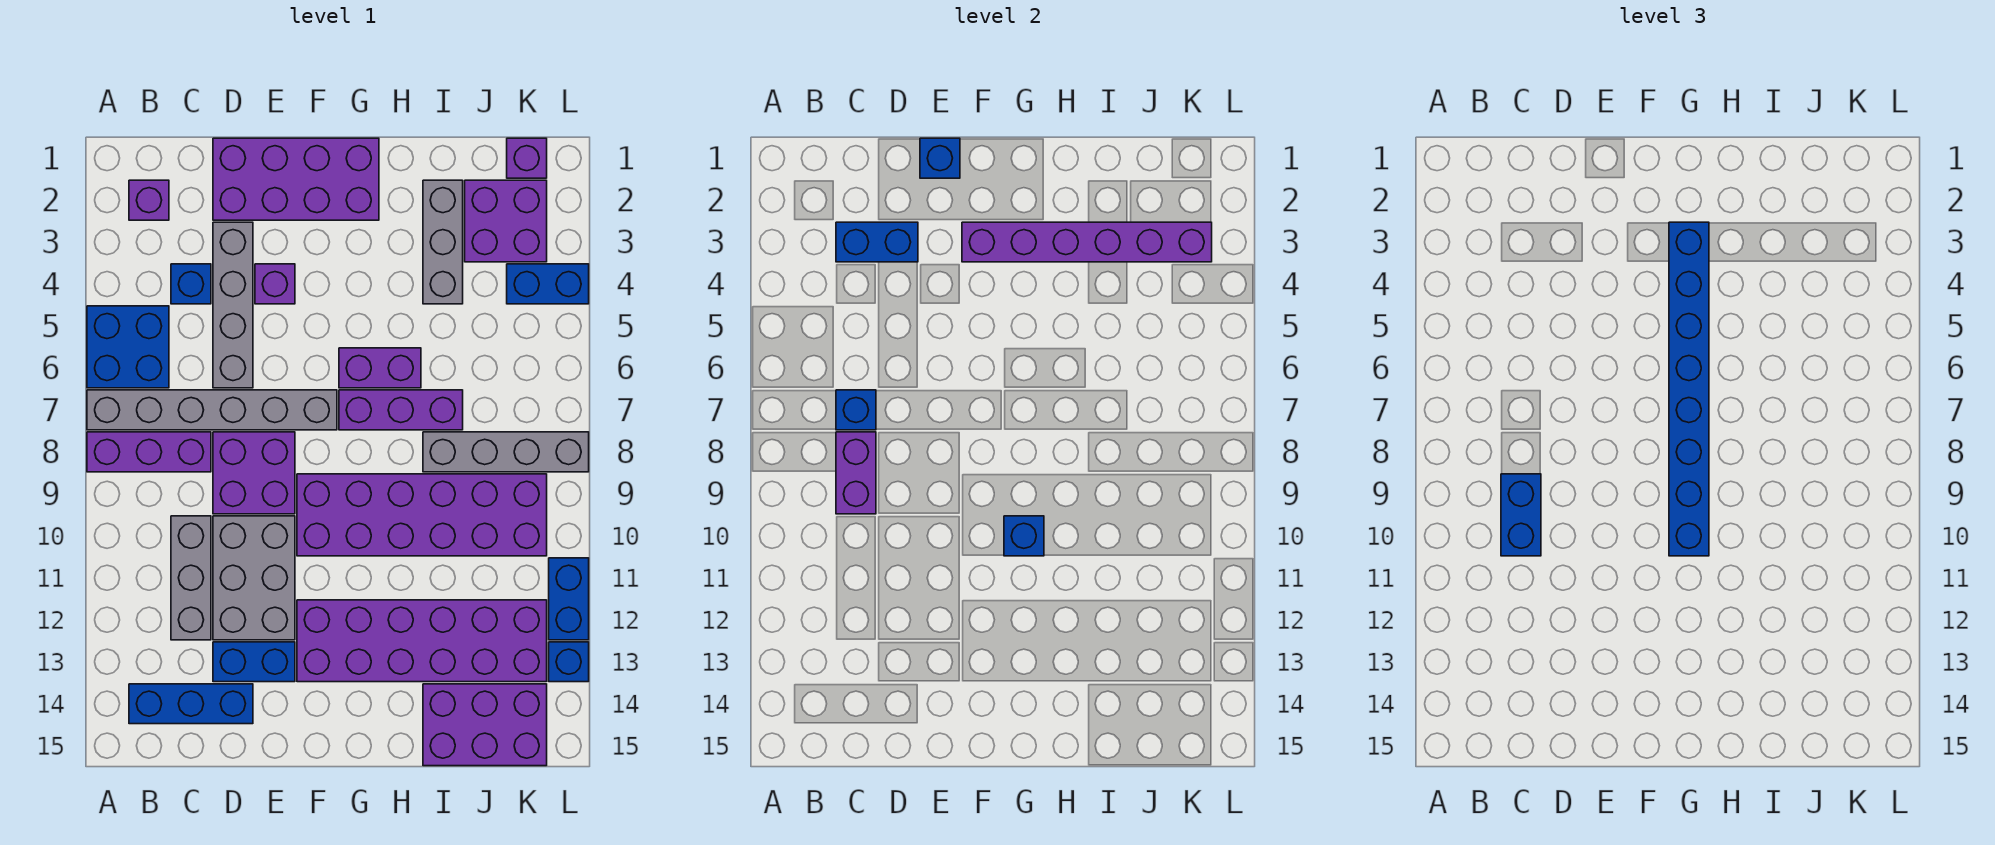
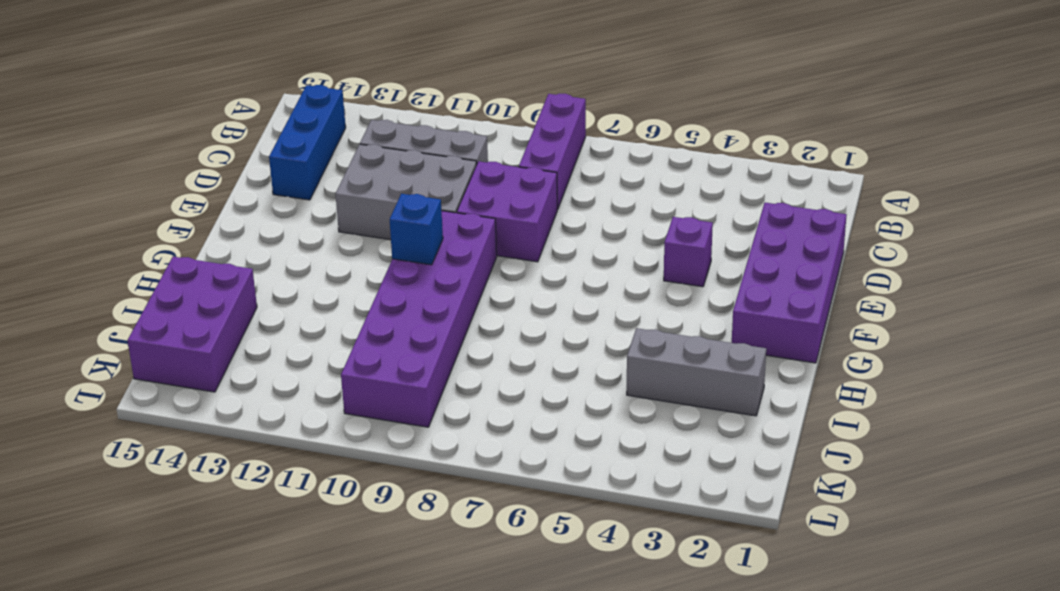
none -> blue brick A5:B6 level 1
none -> grey brick A7:F7 level 1
none -> purple brick B2 level 1
none -> blue brick C4 level 1

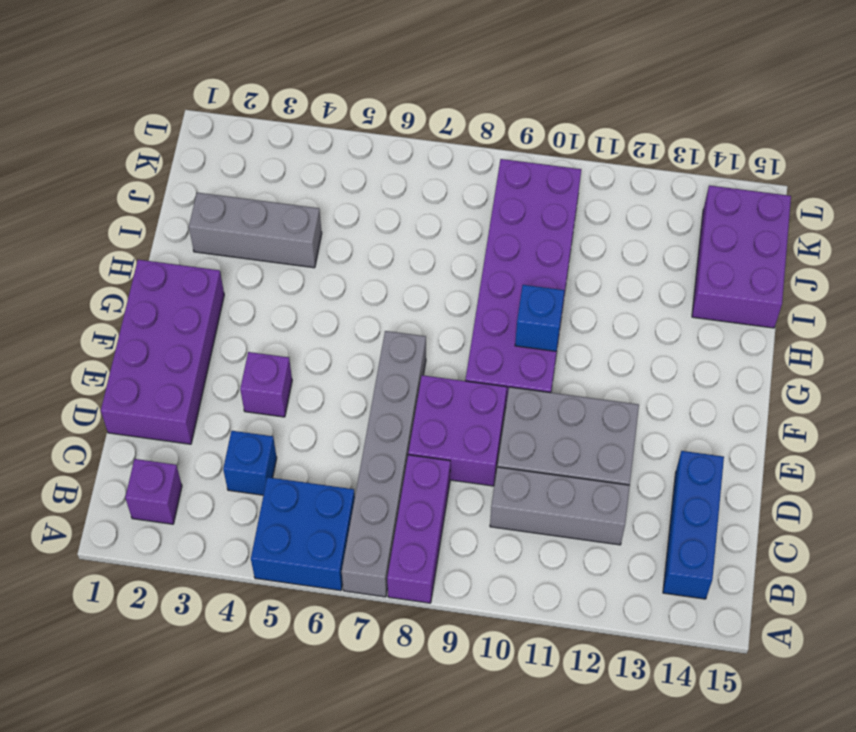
none -> grey brick D3:D6 level 1
none -> blue brick D13:E13 level 1
none -> purple brick F12:K13 level 1
none -> purple brick G6:H6 level 1

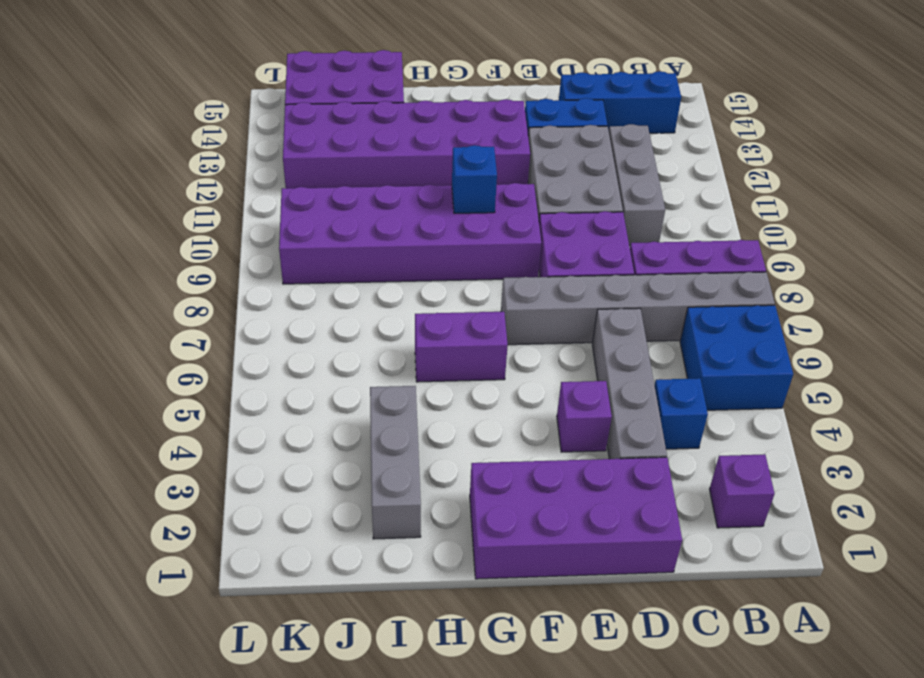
none -> purple brick G7:I7 level 1
none -> grey brick I8:L8 level 1
none -> purple brick J2:K3 level 1
none -> purple brick K1 level 1

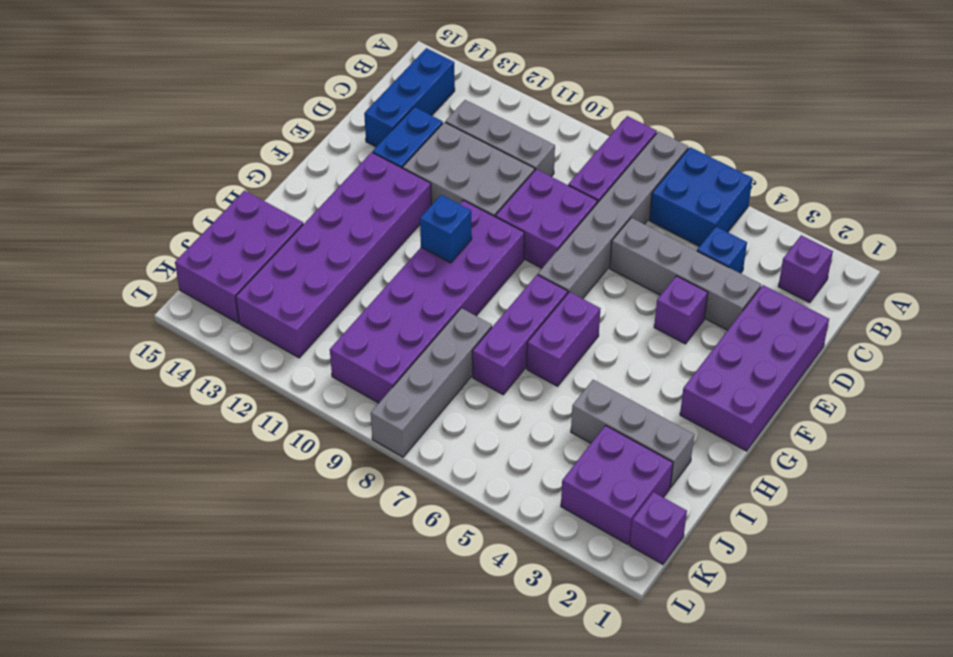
none -> blue brick K4:L4 level 1
none -> blue brick L11:L12 level 1
none -> blue brick L13 level 1
none -> blue brick C3:D3 level 2

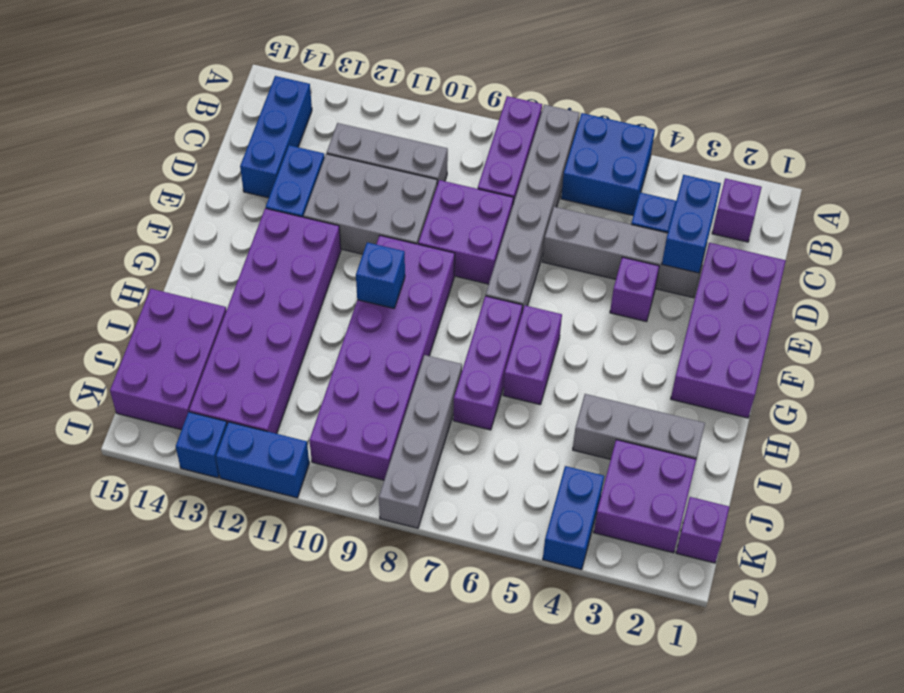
none -> blue brick C7 level 2
none -> purple brick C8:C9 level 2
none -> blue brick E1 level 2
none -> purple brick F3:K3 level 2

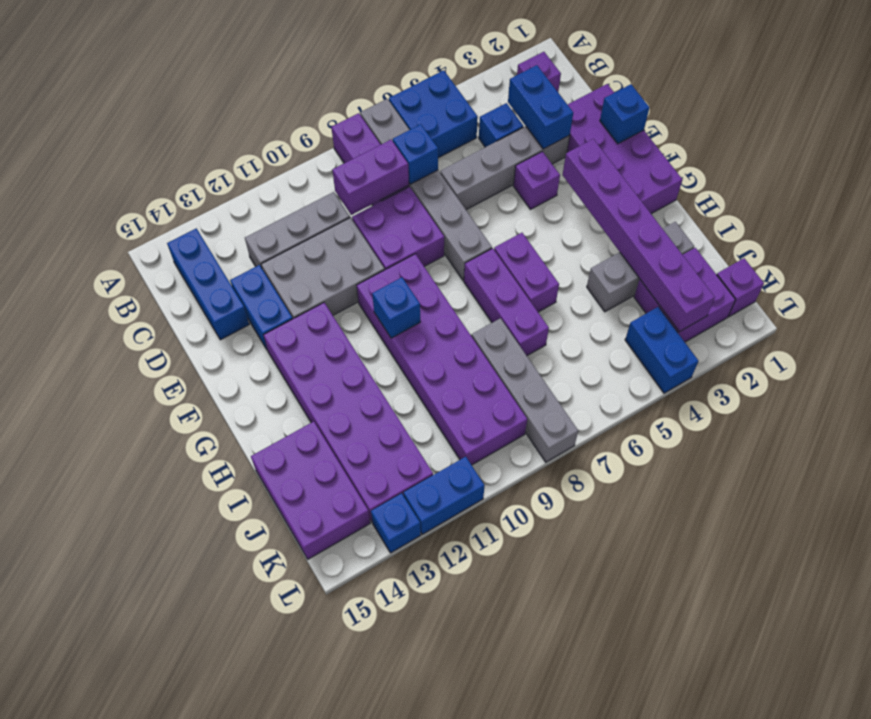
none -> blue brick C9:C10 level 3
none -> blue brick G3:G10 level 3

